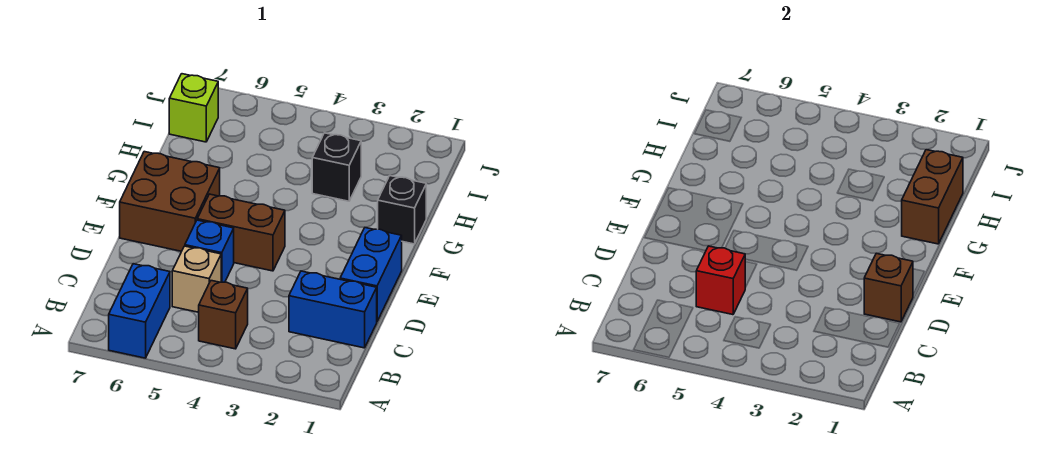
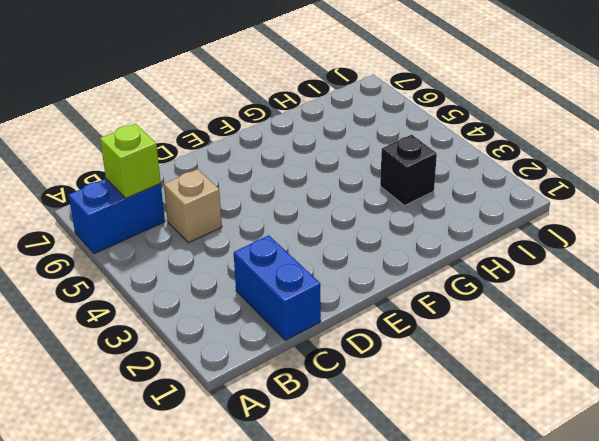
lime brick B6 level 2 -> lime brick I7 level 1
none -> brown brick B4 level 1
none -> blue brick D1:E1 level 1
none -> blue brick D5 level 1

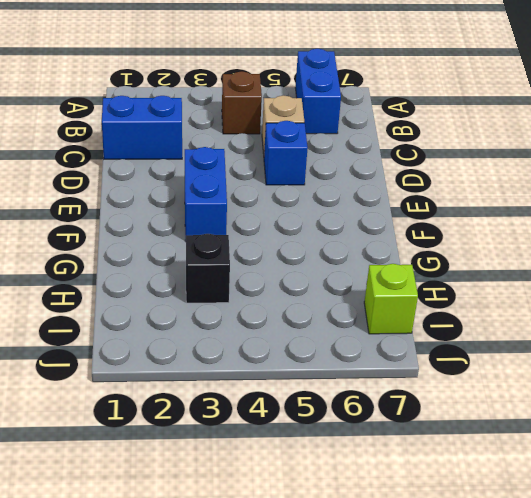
blue brick E3:F3 level 1 -> blue brick D1:E1 level 1
none -> brown brick E4:E5 level 1
none -> brown brick E6:F7 level 1
none -> black brick G1 level 1

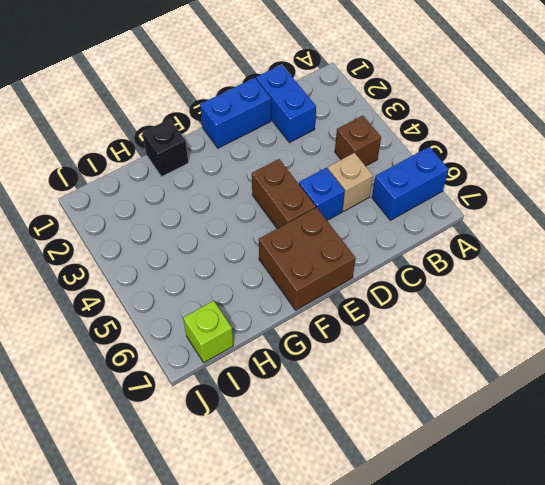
none -> black brick H3 level 1
none -> red brick C5 level 2
none -> brown brick D1 level 2

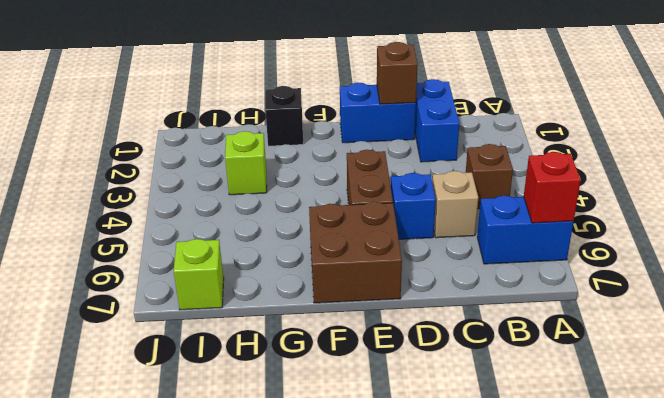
red brick A6 level 2 -> red brick C5 level 2
lime brick H3 level 1 -> black brick H3 level 1
none -> brown brick G1:H1 level 2

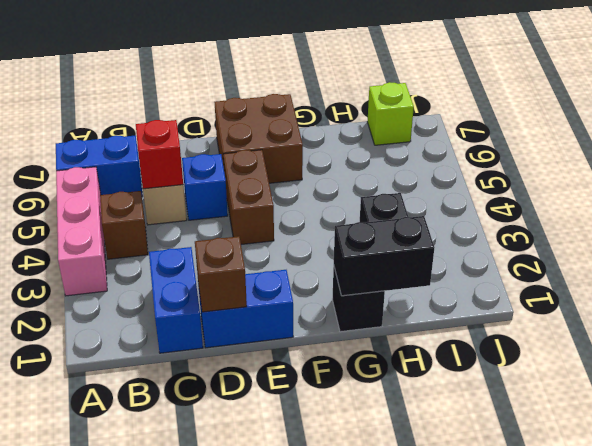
pink brick A3:A5 level 1 -> none
black brick G1:H1 level 2 -> brown brick G1:H1 level 2

